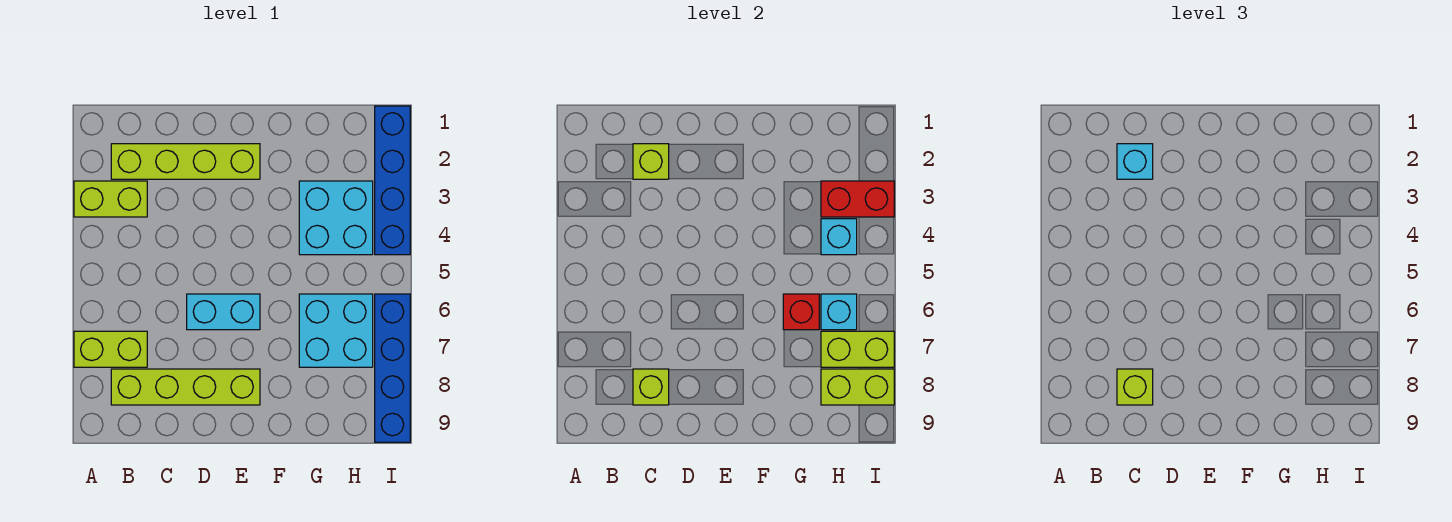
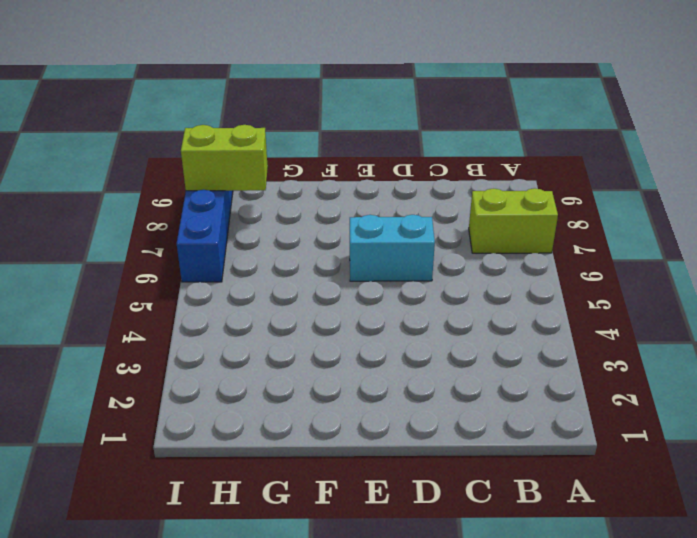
none -> lime brick A3:B3 level 1
none -> lime brick B2:E2 level 1
none -> lime brick B8:E8 level 1

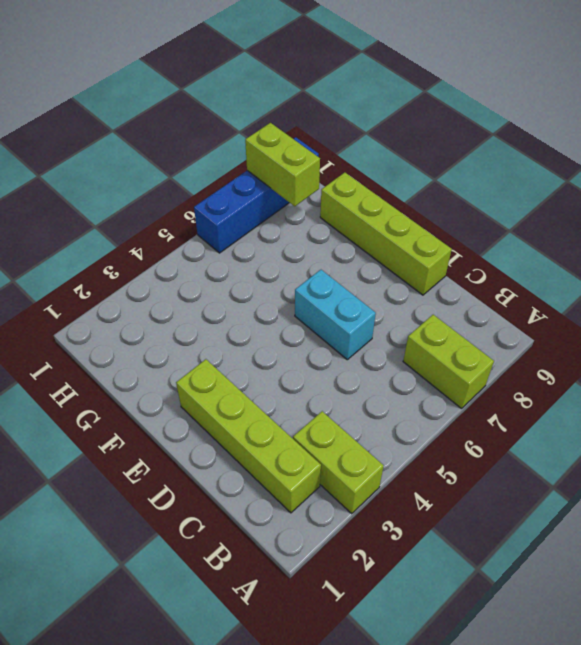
lime brick D9:G9 level 1 -> lime brick B8:E8 level 1
none -> cyan brick G3:H4 level 1
none -> cyan brick G6:H7 level 1
none -> blue brick I1:I4 level 1

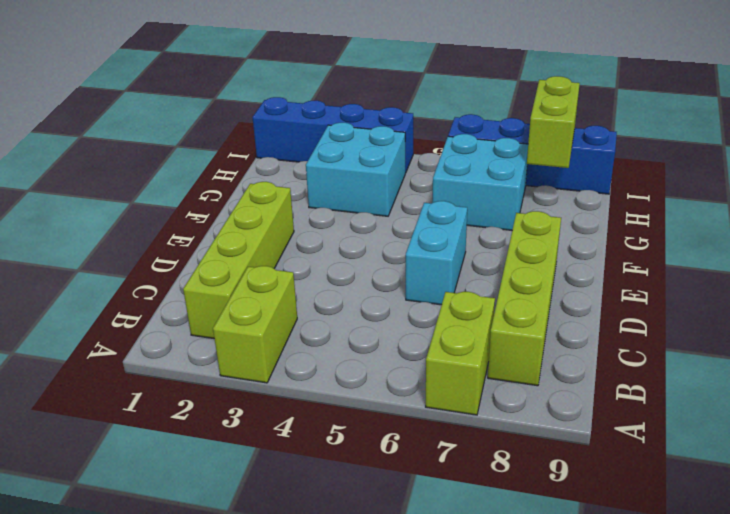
none -> lime brick C2 level 2
none -> lime brick C8 level 2
none -> red brick G6 level 2

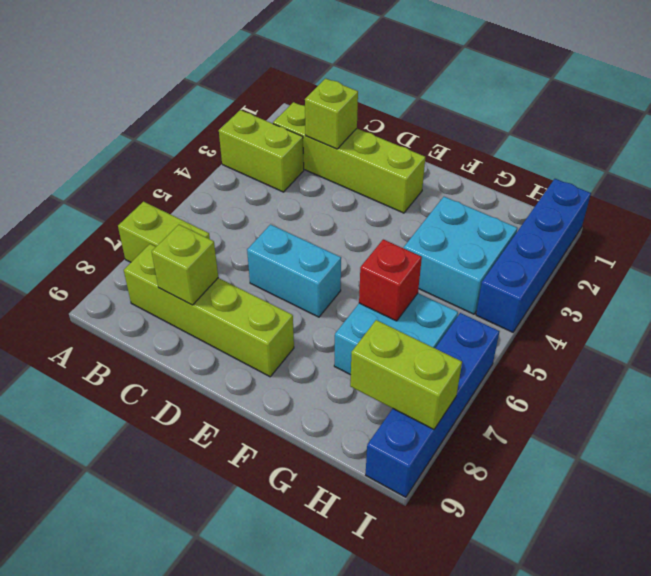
none -> red brick H3:I3 level 2
none -> cyan brick H4 level 2
none -> cyan brick H6 level 2

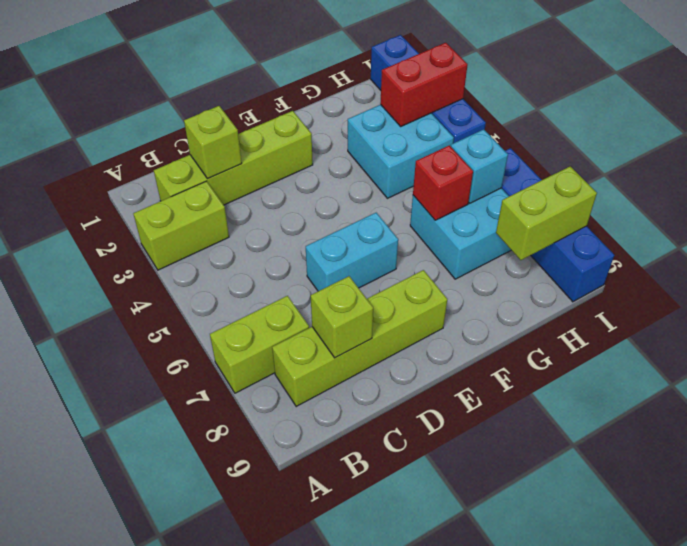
none -> cyan brick H4 level 2
none -> lime brick H7:I7 level 2
none -> cyan brick C2 level 3

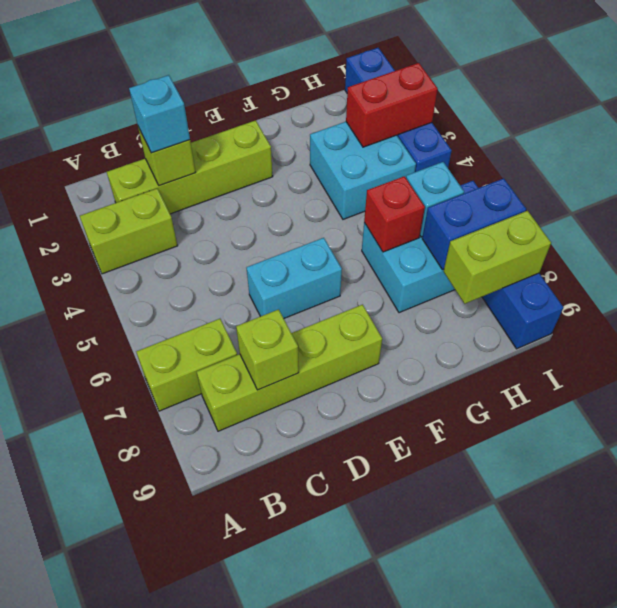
blue brick H7:I7 level 2 -> lime brick H7:I7 level 2
none -> cyan brick H4 level 2
none -> lime brick C8 level 3

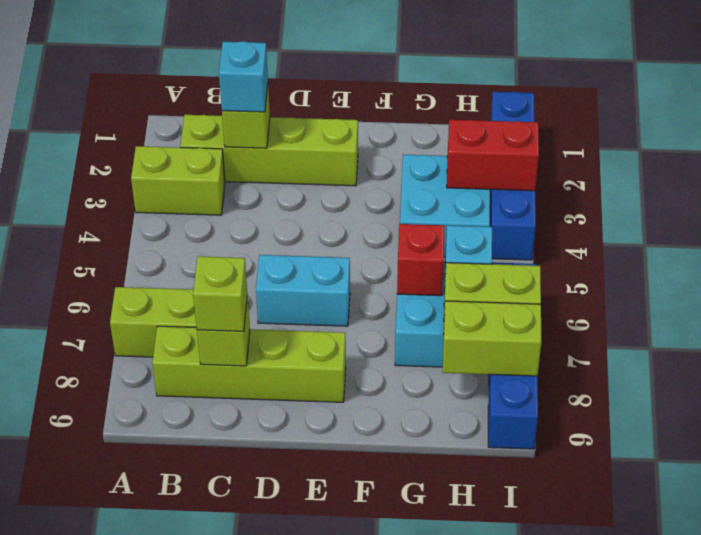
none -> cyan brick H4 level 2

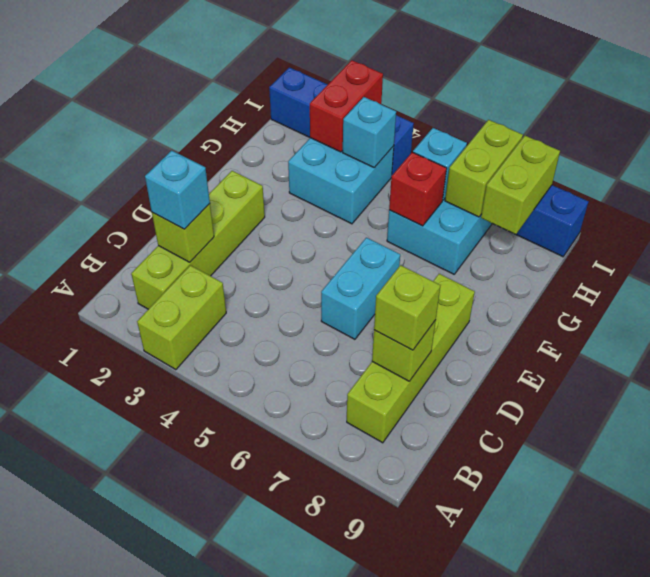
none -> lime brick A7:B7 level 1

